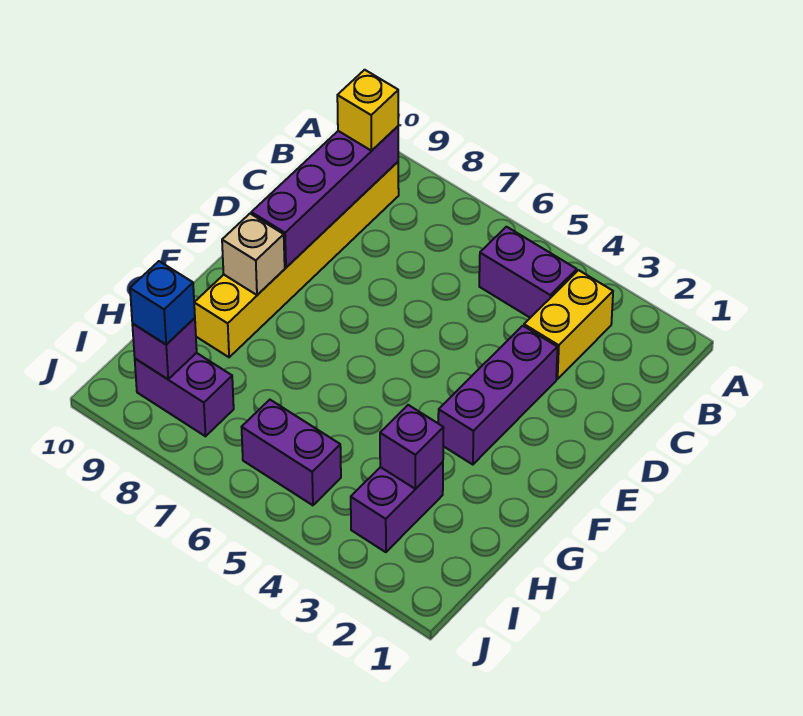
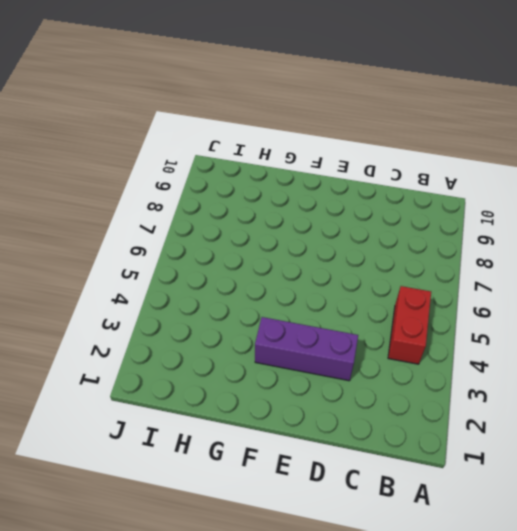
red brick B4:B5 level 1 -> purple brick B4:B5 level 1
none -> yellow brick B3:C3 level 1
none -> yellow brick B9:G9 level 1
none -> purple brick H3:I3 level 1

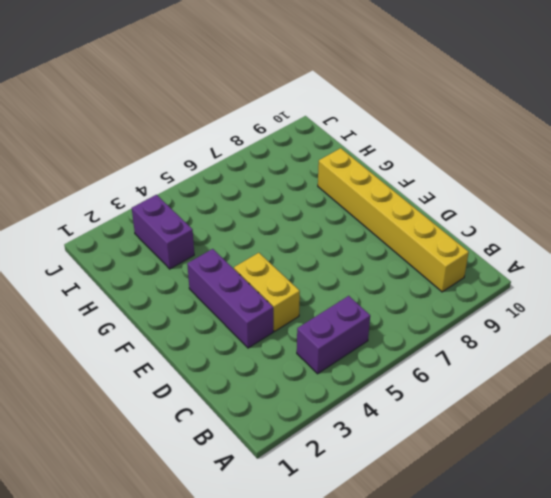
yellow brick D4:E4 level 1 -> yellow brick B3:C3 level 1
none -> purple brick I5:I6 level 1
none -> purple brick I8:I9 level 1
none -> purple brick B9:E9 level 2

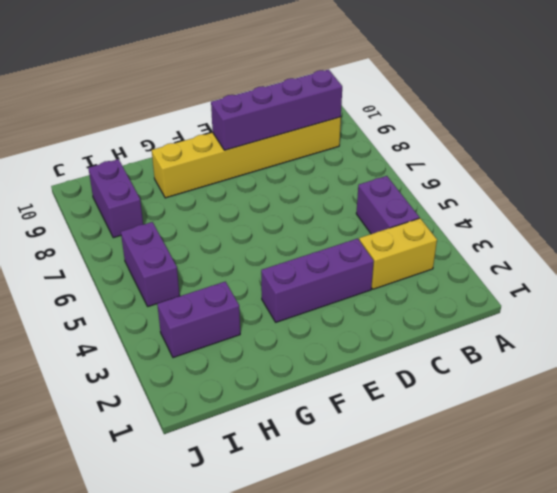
none -> tan brick F9 level 2
none -> purple brick H3 level 2
none -> purple brick I9 level 2

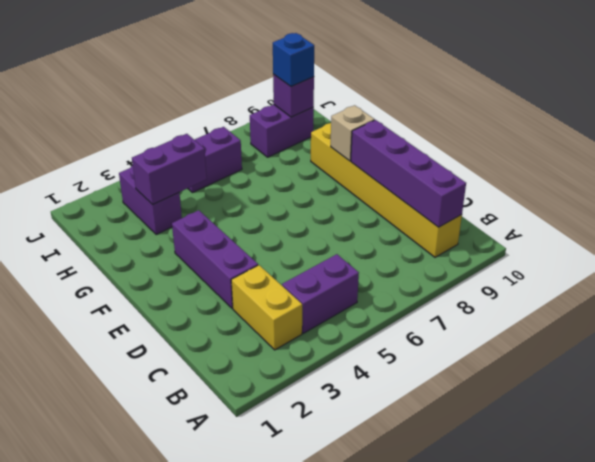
purple brick H3:H4 level 2 -> purple brick H3 level 2
none -> yellow brick B9 level 3

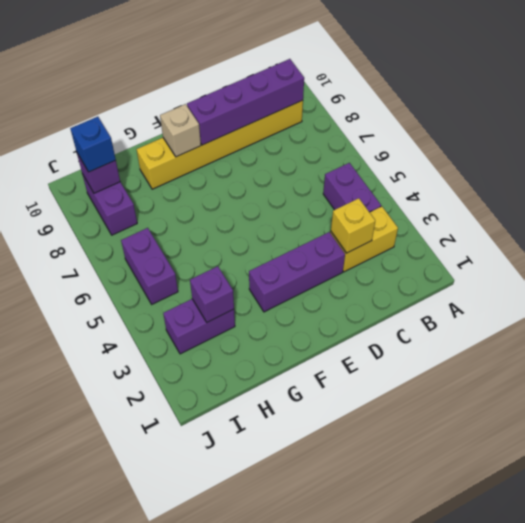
yellow brick C3 level 2 -> yellow brick B9 level 3

